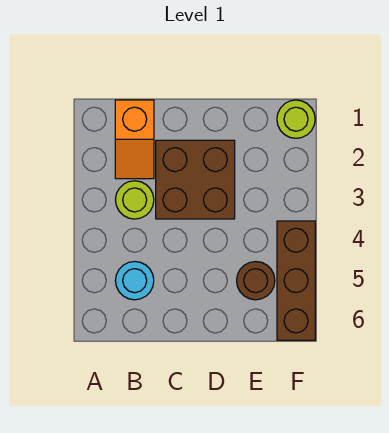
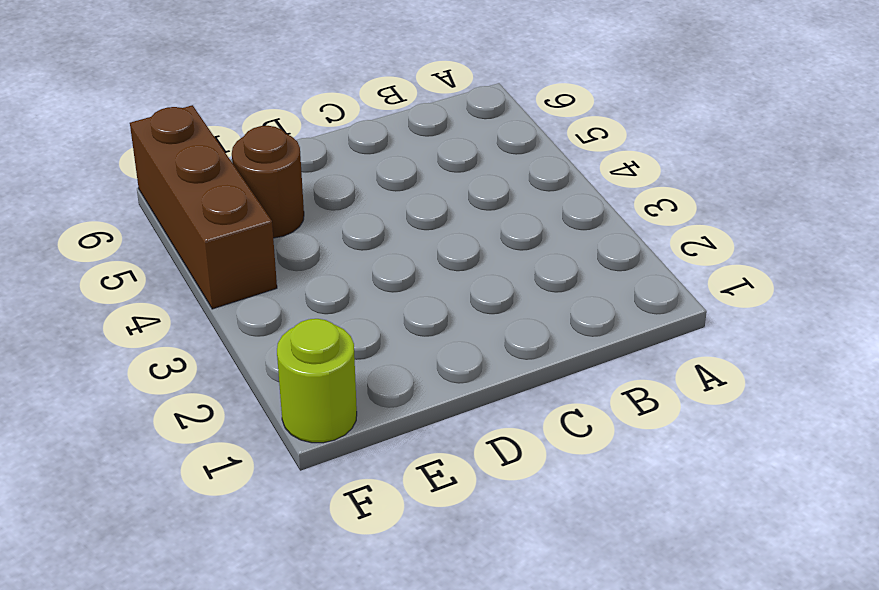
none -> orange slope B1:B2 level 1 top 1
none -> lime round brick B3 level 1

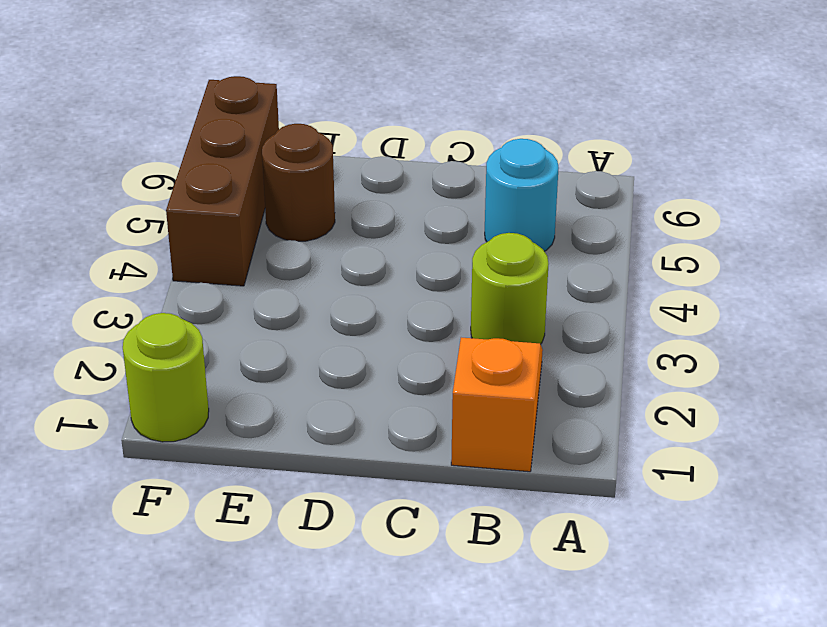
none -> brown brick C2:D3 level 1

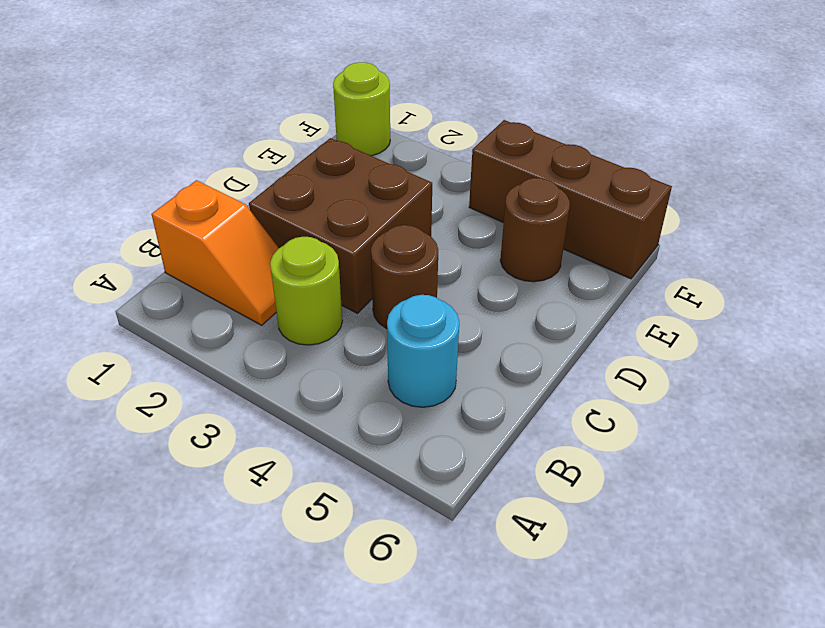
brown round brick C4 level 1 -> none

